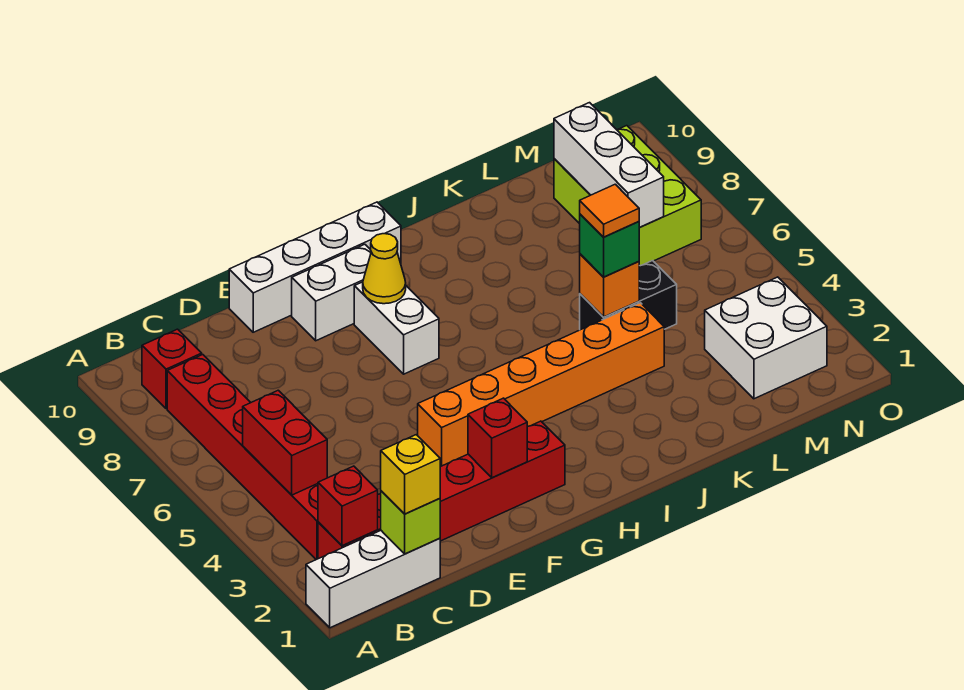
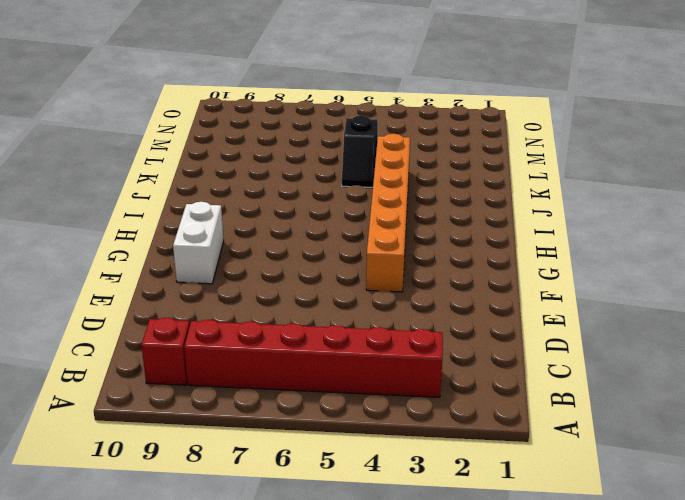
black slope K5:L5 level 1 top L -> black brick K5:L5 level 1
none -> white brick A1:C1 level 1
none -> red brick B2:G2 level 1
none -> white brick E10:H10 level 1

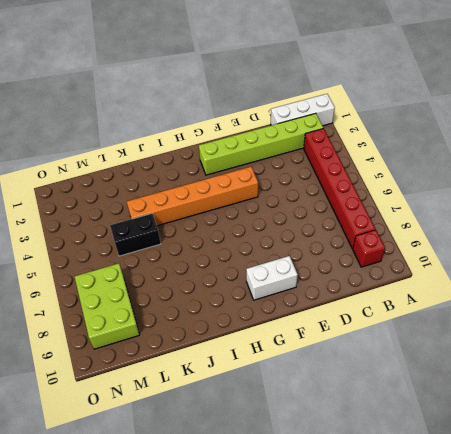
lime brick B2:G2 level 1 -> red brick B2:G2 level 1
none -> white brick E10:H10 level 1
none -> white brick G7:G8 level 1
none -> white brick M2:N3 level 1

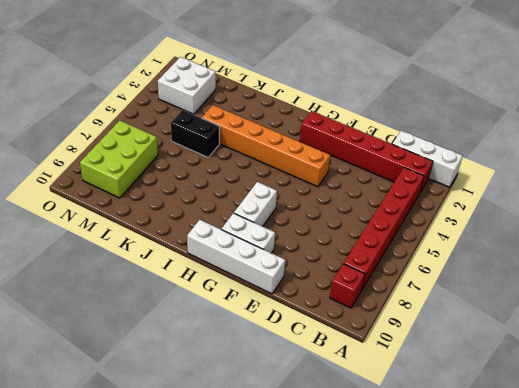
none -> red brick B2 level 2
none -> red brick B4:B5 level 2
none -> lime brick C1 level 2

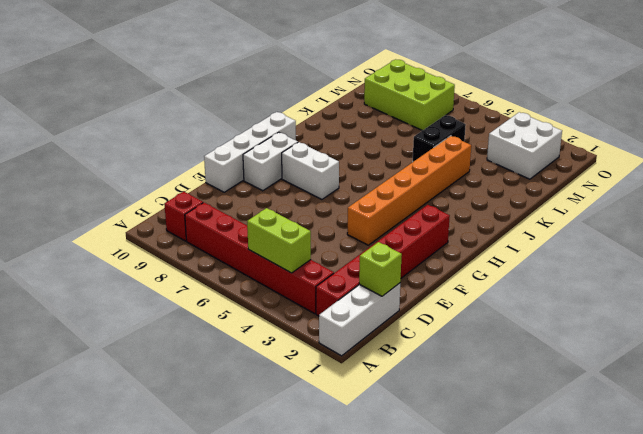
lime brick B4:B5 level 2 -> red brick B4:B5 level 2
none -> red brick B2 level 2
none -> red brick F2 level 2
none -> yellow cone G8 level 2

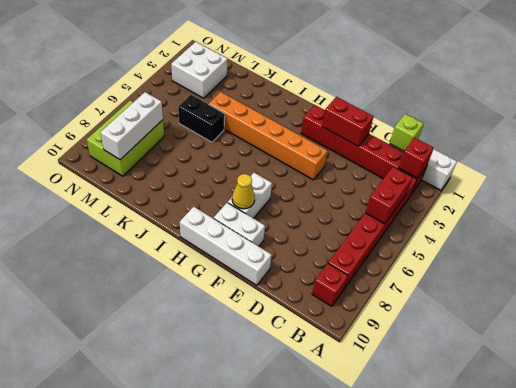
red brick E2:F2 level 2 -> red brick F2 level 2
none -> orange brick K5 level 2
none -> yellow brick C1 level 3
none -> green brick K5 level 3

